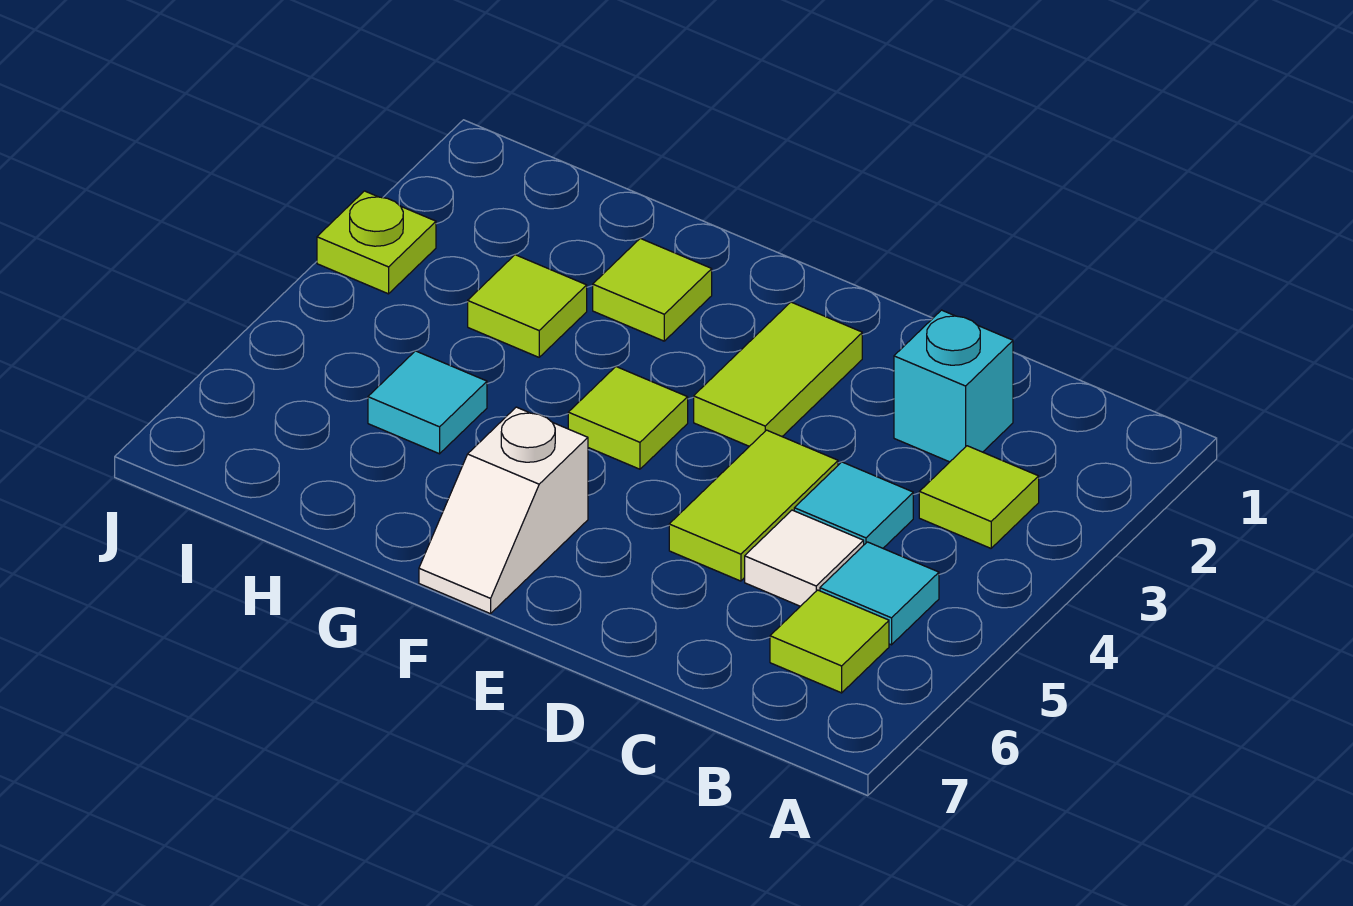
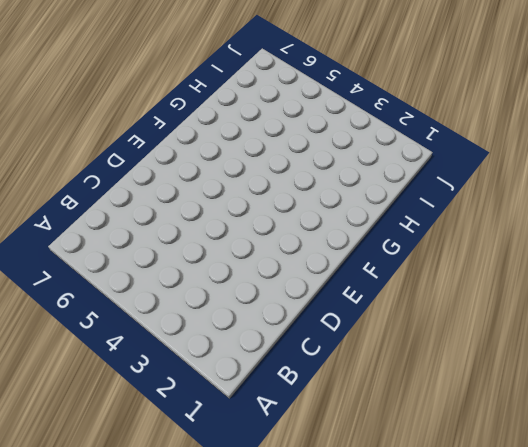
none -> lime tile B3 level 1
none -> cyan tile B5 level 1
none -> lime tile B6 level 1

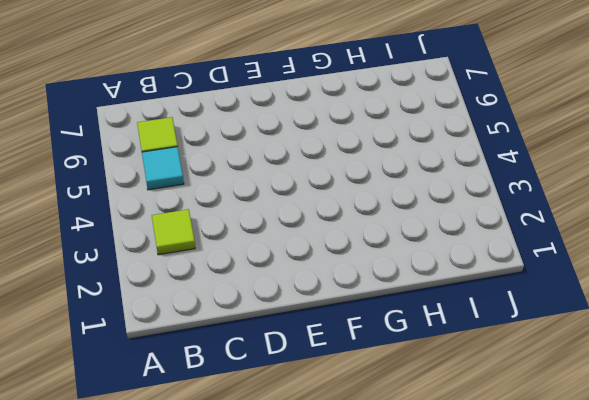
none -> cyan brick C2 level 1
none -> cyan tile C4 level 1
none -> white tile C5 level 1

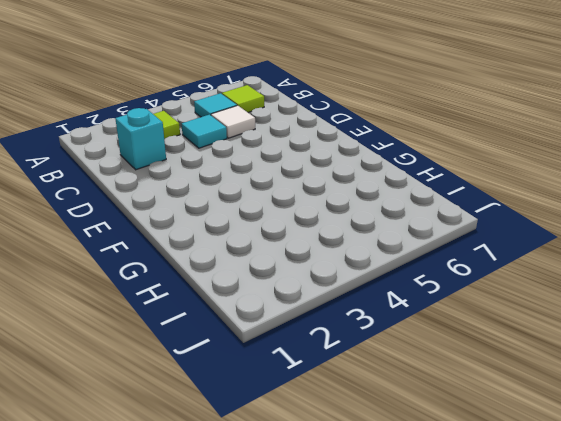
none -> lime tile D4:D5 level 1
none -> lime tile E2:E3 level 1
none -> lime tile F4 level 1

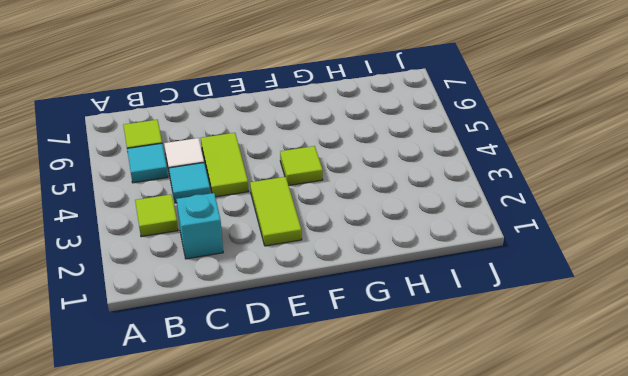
none -> white slope F6:F7 level 1 top 6
none -> lime tile G2 level 1
none -> lime tile H3 level 1

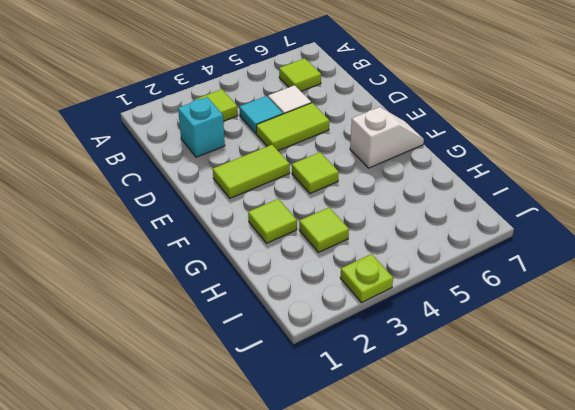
none -> cyan tile B5 level 1
none -> cyan tile H5 level 1

